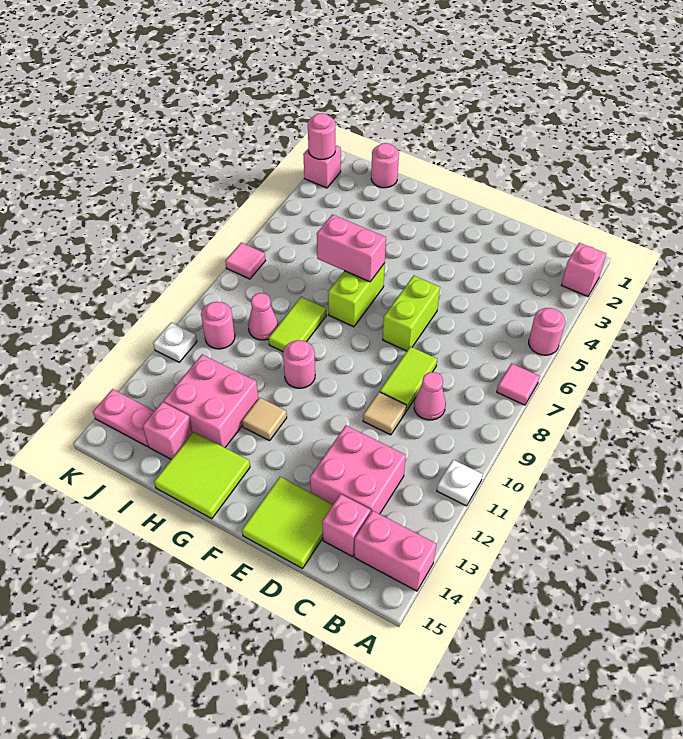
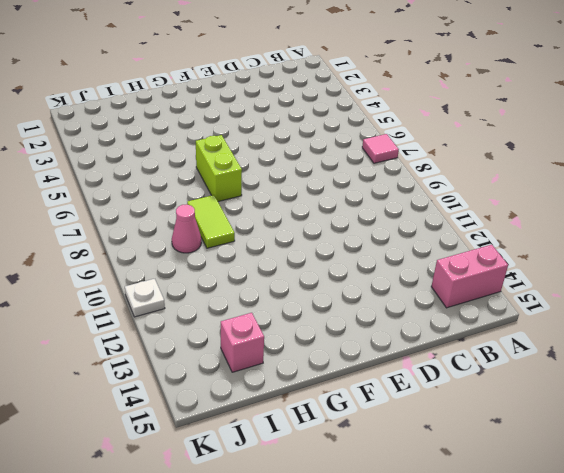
none -> pink brick A2 level 1
none -> pink round brick A5 level 1
none -> white plate A11 level 1

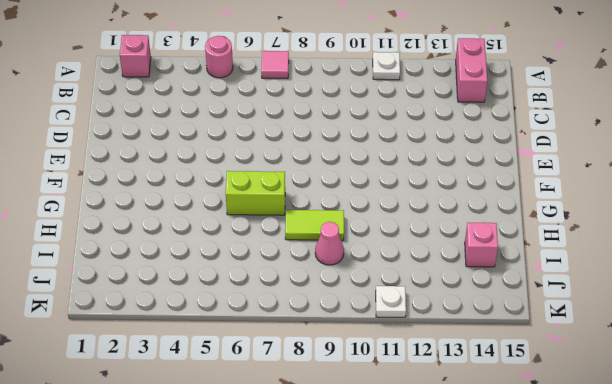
none -> pink cone C9 level 1
none -> pink brick C12:D13 level 1
none -> pink brick C14 level 1

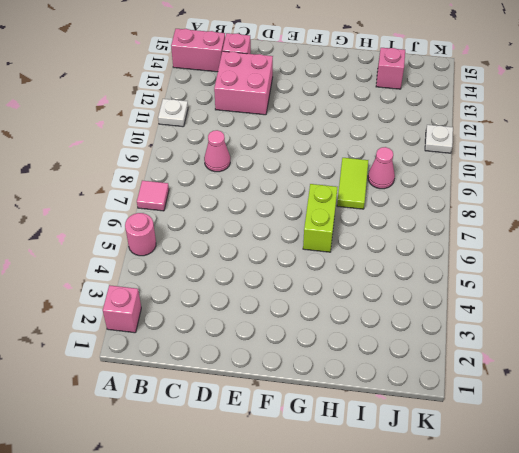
none -> lime tile D8:D9 level 1
none -> tan tile D10 level 1
none -> lime tile D14:E15 level 1

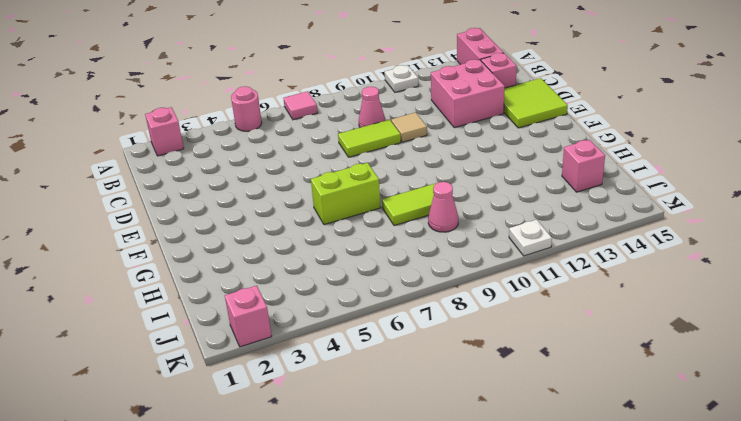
none -> lime brick E6:E7 level 1
none -> pink round brick G10 level 1
none -> tan tile G12 level 1

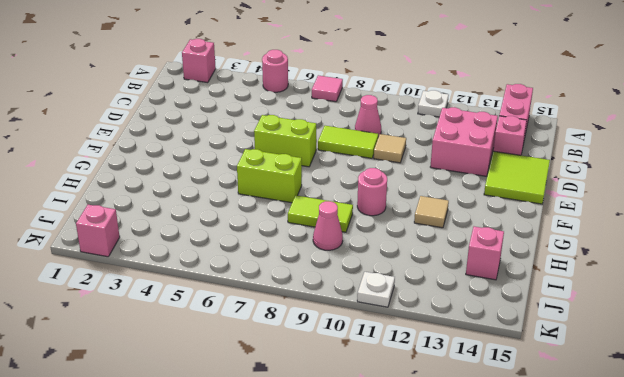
none -> lime tile G14:H15 level 1
none -> pink brick H12:I13 level 1
none -> pink round brick I1 level 1

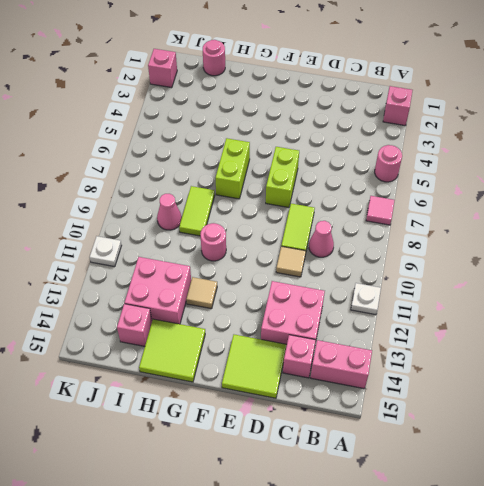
none -> pink round brick J10 level 1
none -> pink plate J14:K14 level 1
none -> pink tile K7 level 1

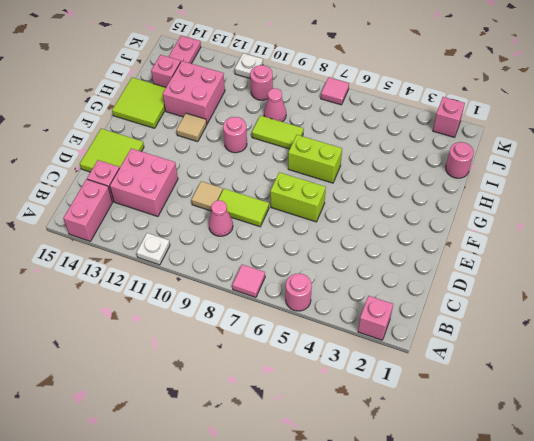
none -> pink brick G6:H6 level 2
none -> pink round brick K2 level 2

